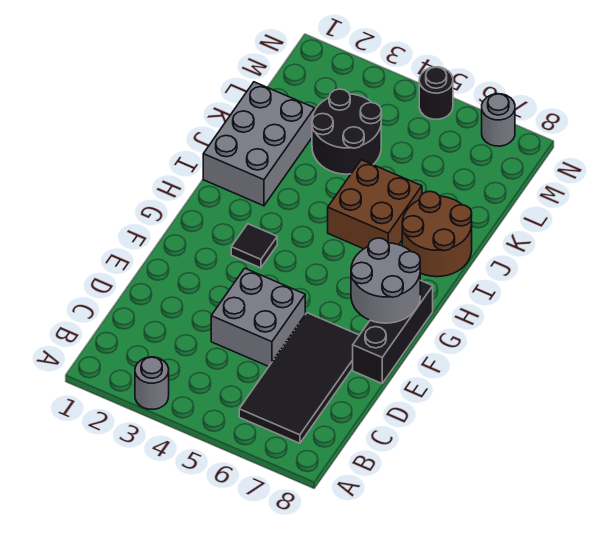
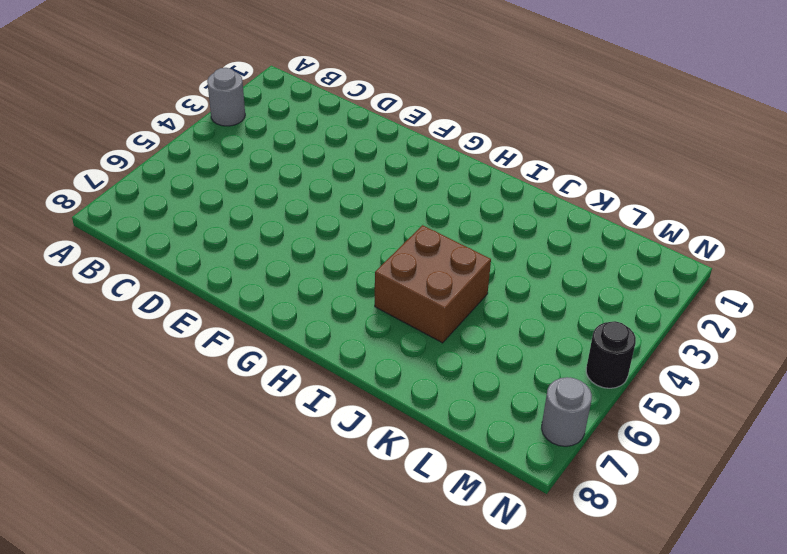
none -> black tile B6:E7 level 1
none -> grey brick D4:E5 level 1
none -> black brick E8:G8 level 1

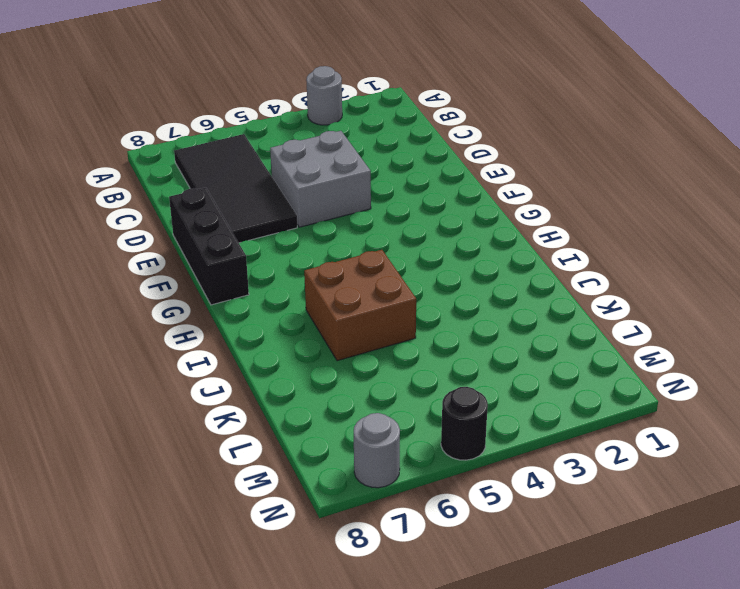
none -> black tile G3 level 1
none -> grey brick I1:K2 level 1
none -> brown round brick I7:J8 level 1

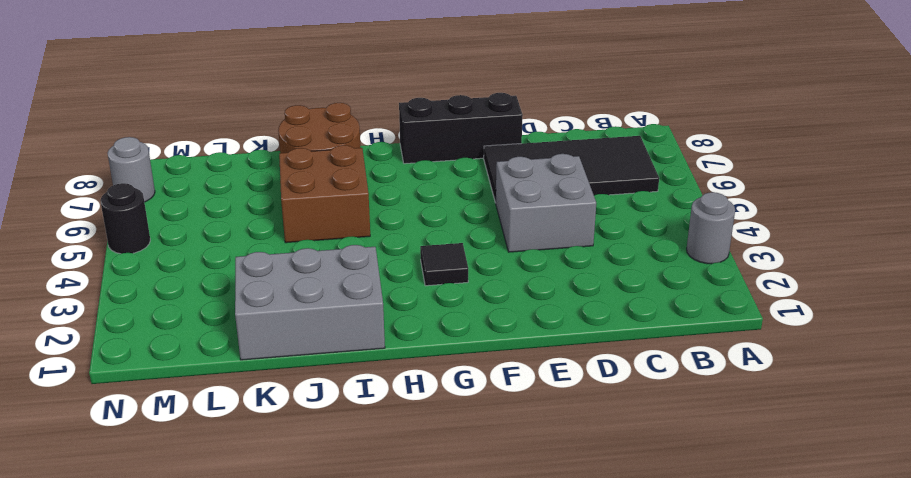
none -> black round brick K3:L4 level 1
none -> grey round brick F7:G8 level 2

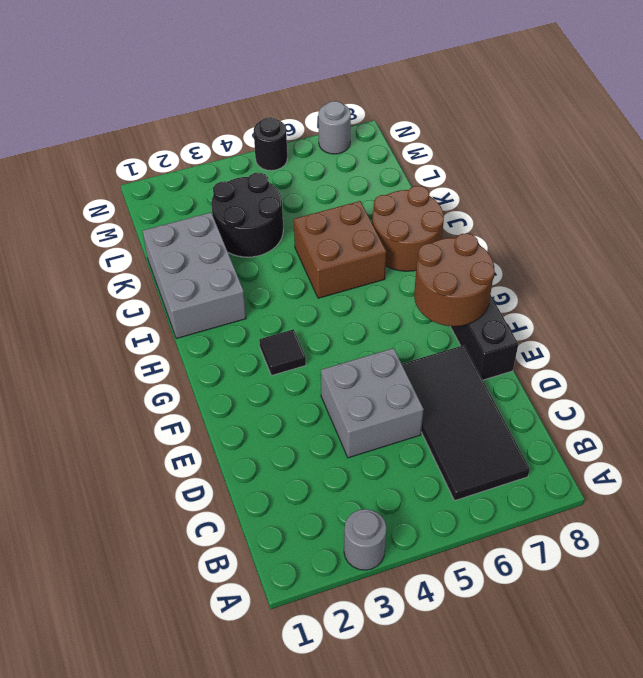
brown round brick F7:G8 level 2 -> grey round brick F7:G8 level 2

